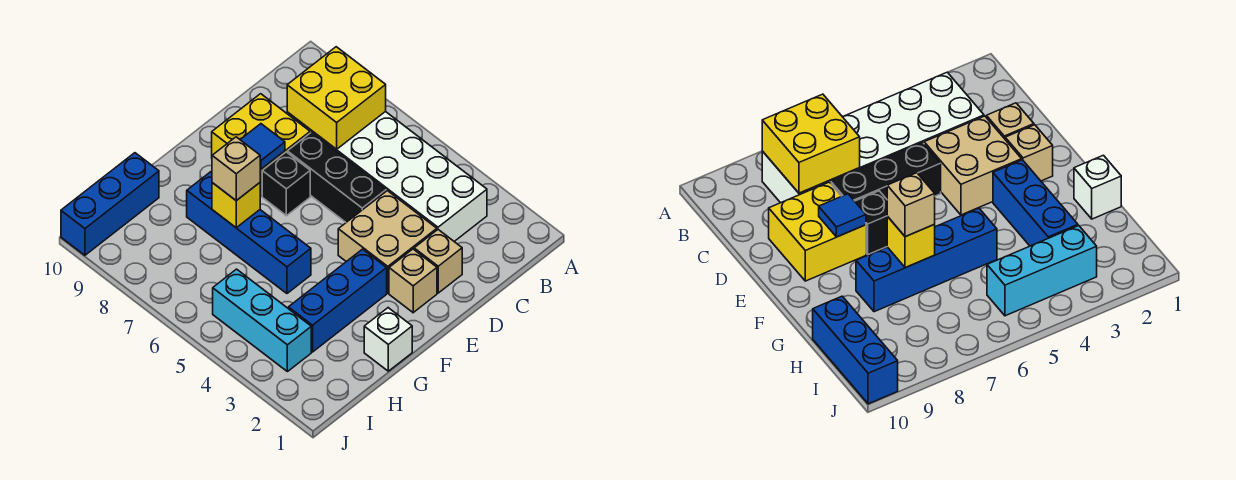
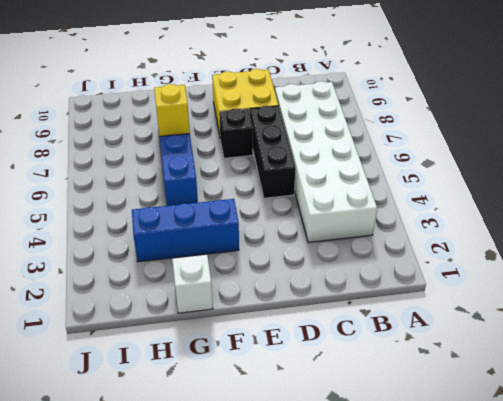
none -> tan brick D2 level 1
none -> tan brick D3:E4 level 1
none -> tan brick E2 level 1

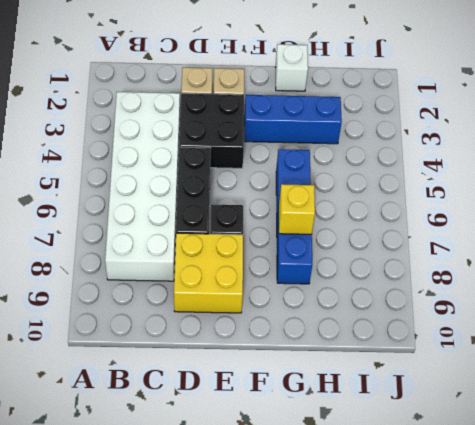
black brick D3:E4 level 1 -> tan brick D3:E4 level 1
none -> blue brick H10:J10 level 1
none -> cyan brick I3:I5 level 1
none -> yellow brick B7:C8 level 2

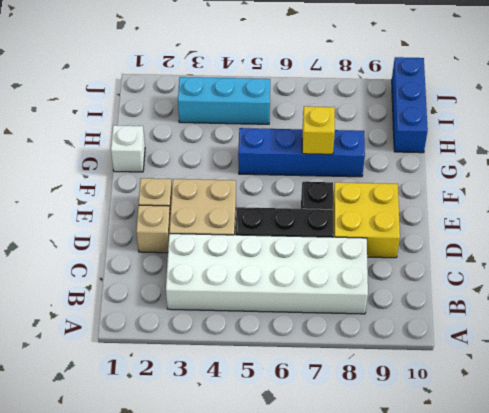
none -> blue brick F3:H3 level 1
none -> yellow brick B7:C8 level 2
none -> blue tile E8 level 2

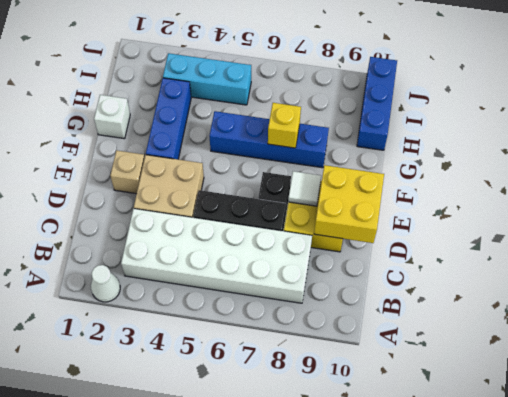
white cone A2 level 1 -> none
yellow brick D9:E10 level 2 -> yellow brick B7:C8 level 2
white tile E8 level 2 -> blue tile E8 level 2
none -> tan brick D2 level 1
none -> tan brick G7 level 3

